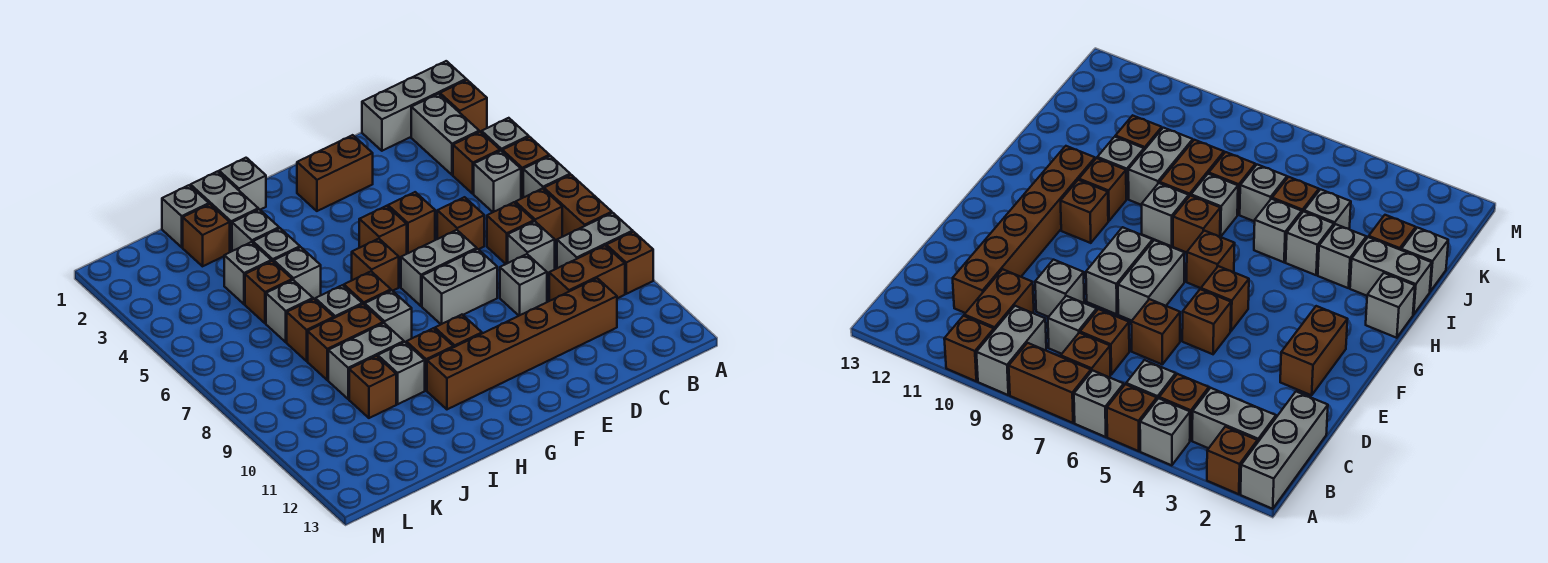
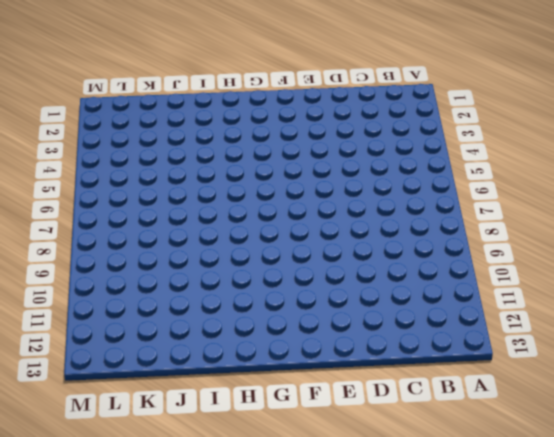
none -> grey brick A1:C1 level 1
none -> brown brick A2 level 1
none -> grey brick A4 level 1
none -> brown brick A5 level 1

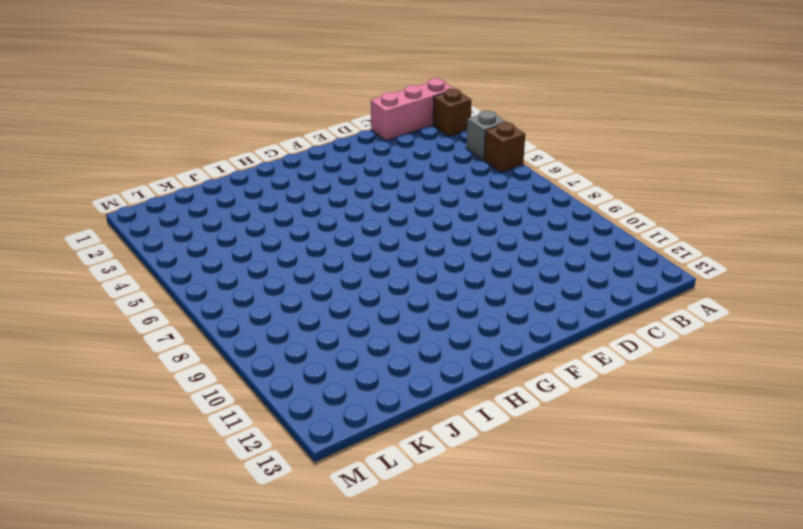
pink brick A1:C1 level 1 -> grey brick A1:C1 level 1
none -> grey brick A6 level 1
none -> brown brick A7:A8 level 1
none -> grey brick A9:B9 level 1
none -> brown brick A10 level 1

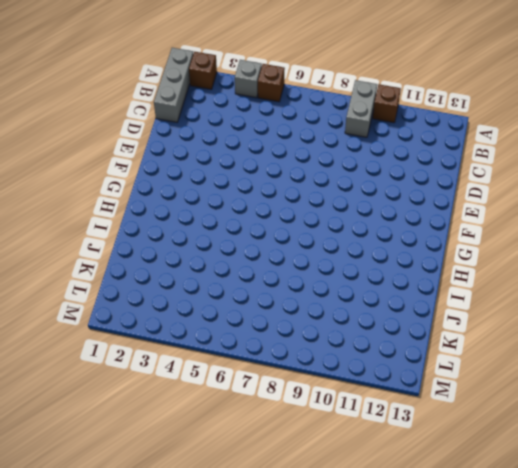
none -> grey brick A6 level 1
none -> brown brick A7:A8 level 1
none -> grey brick B2:B3 level 1
none -> brown brick B4 level 1

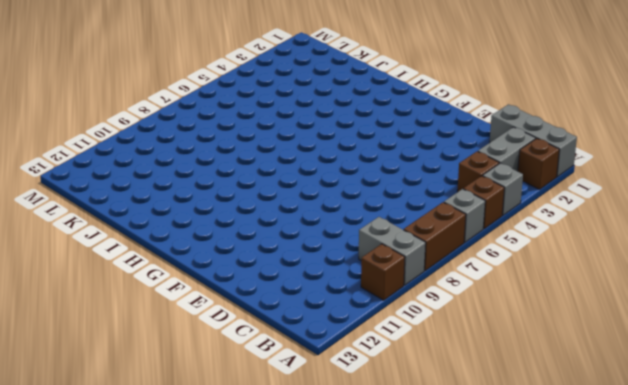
none -> grey brick B5 level 1
none -> brown brick B7 level 1
none -> brown brick B10:C10 level 1
none -> brown brick C7 level 1

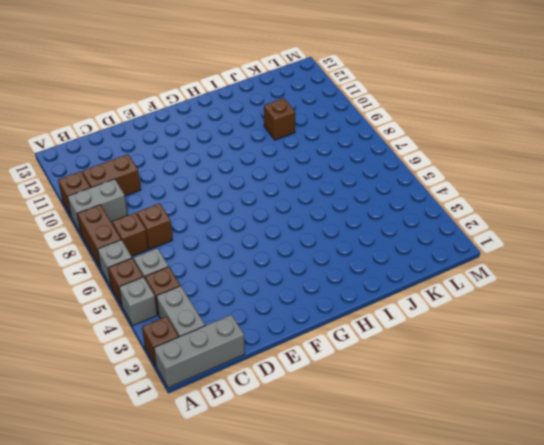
none -> grey brick C8 level 1
none -> brown brick C11:H11 level 1
none -> brown brick D6 level 1
none -> grey brick D9 level 1

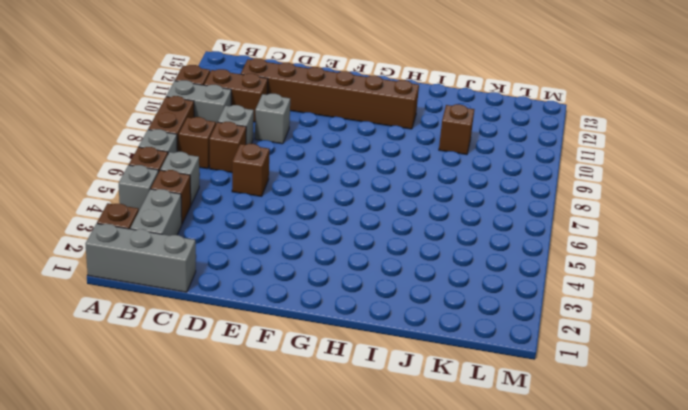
none -> brown brick E2:F2 level 1
none -> brown brick E5 level 1
none -> grey brick E7:F7 level 1
none -> grey brick E8:F8 level 1

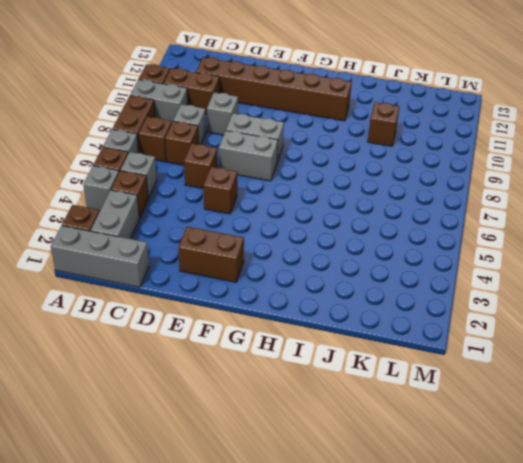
none -> brown brick F5 level 1
none -> brown brick G6 level 1
none -> brown brick G10 level 1
none -> grey brick H1 level 1

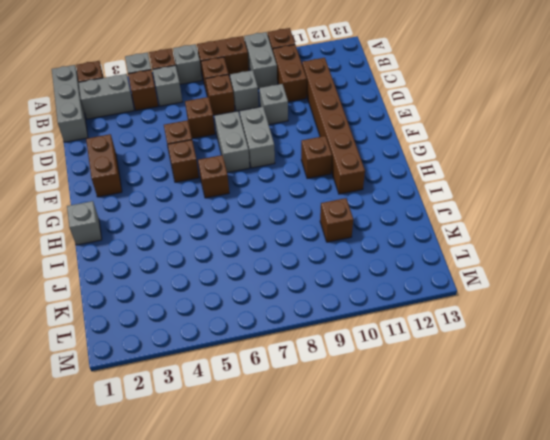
none -> brown brick H7 level 1
none -> grey brick H8 level 1
none -> brown brick H10 level 1
none -> grey brick I1:I2 level 1

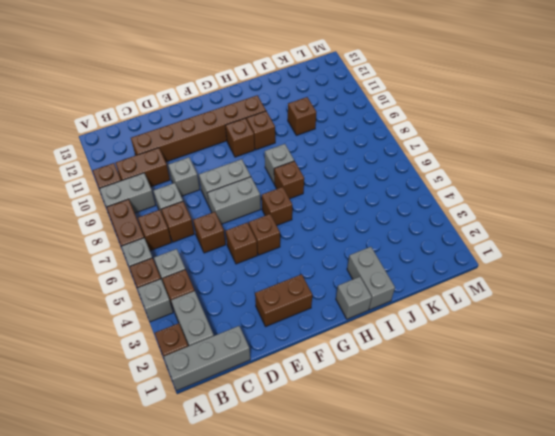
none -> grey brick I3 level 1
none -> grey brick I4 level 1
none -> grey brick I5 level 1
none -> grey brick I7 level 1

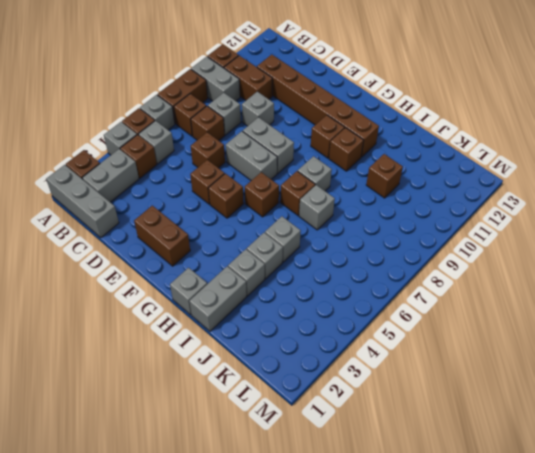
none -> brown brick I8:J8 level 1
none -> grey brick I9:J9 level 1
none -> grey brick I10 level 1
none -> grey brick J1 level 1

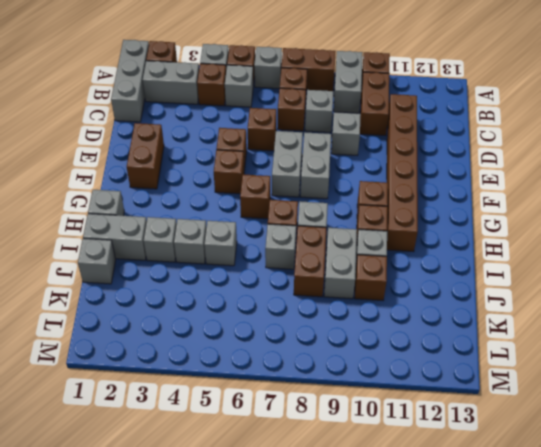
none -> brown brick J2 level 1
none -> grey brick J4 level 1
none -> brown brick J5 level 1
none -> grey brick J6 level 1

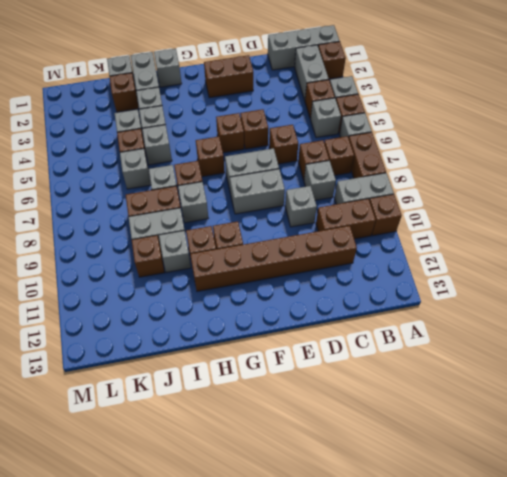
none -> brown brick J7 level 1

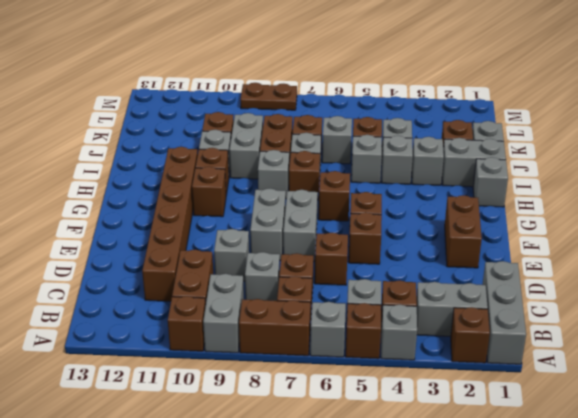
brown plate M8:M9 level 1 -> none

